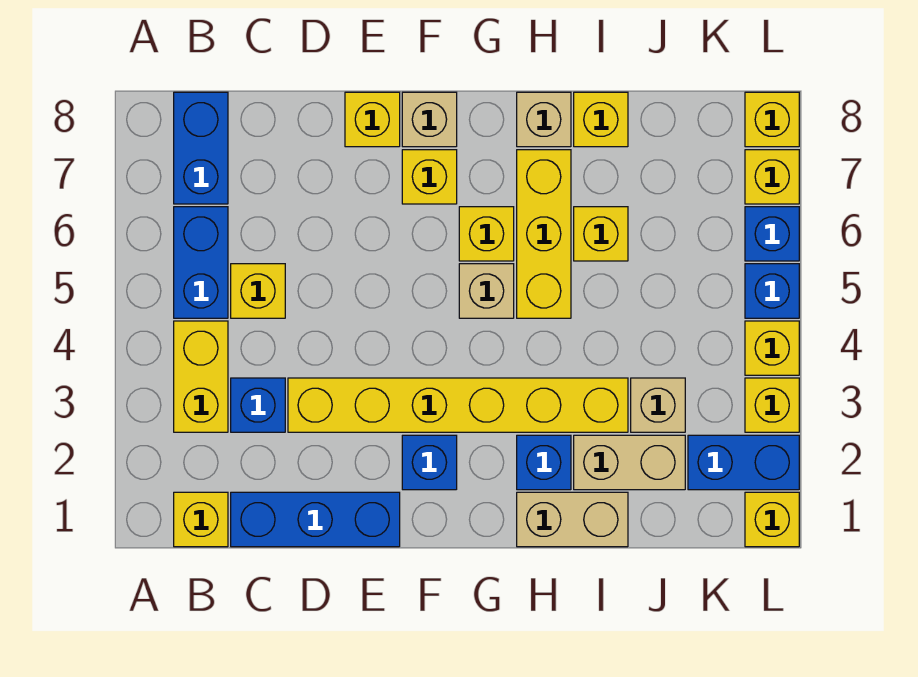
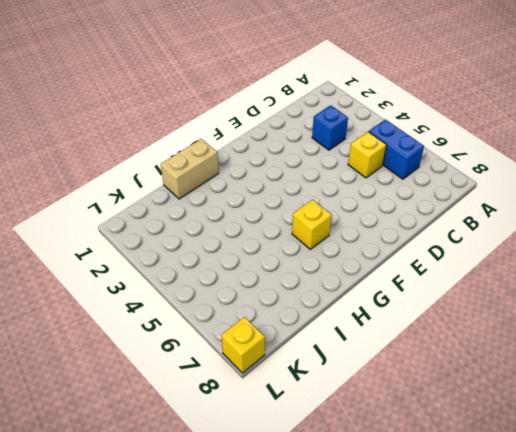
none -> yellow brick B1 level 1
none -> yellow brick B3:B4 level 1
none -> blue brick B7:B8 level 1
none -> blue brick C1:E1 level 1

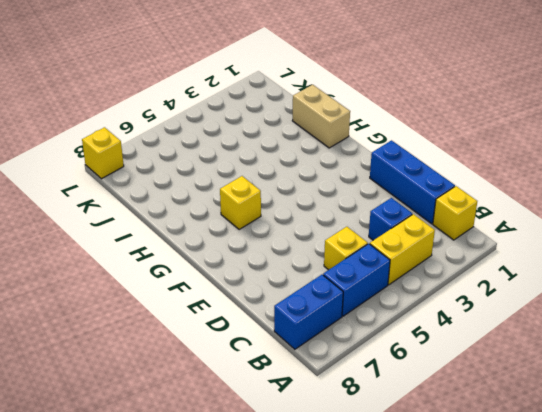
none -> yellow brick D3:I3 level 1
none -> yellow brick E8 level 1
none -> blue brick F2 level 1
none -> yellow brick F7 level 1

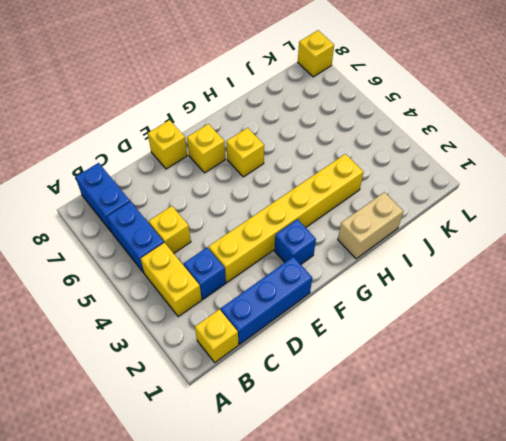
none -> tan brick F8 level 1
none -> tan brick G5 level 1
none -> blue brick H2 level 1
none -> yellow brick H5:H7 level 1

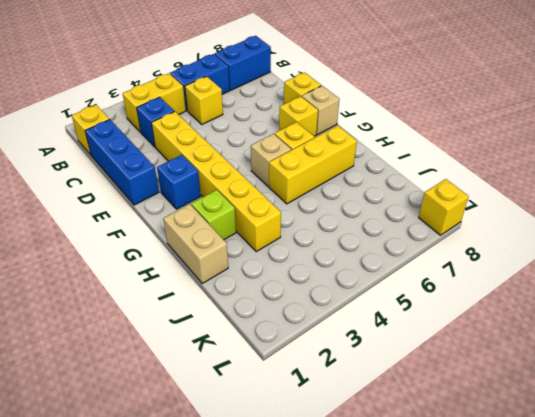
lime brick H2 level 1 -> blue brick H2 level 1
none -> tan brick H8 level 1
none -> tan brick I2:J2 level 1
none -> yellow brick I6 level 1
none -> yellow brick I8 level 1

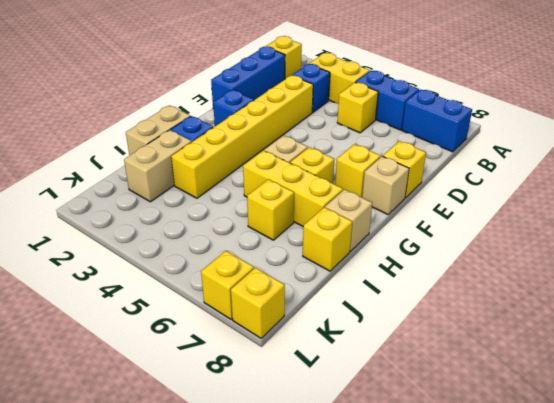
none -> tan brick J3 level 1
none -> blue brick K2:L2 level 1
none -> yellow brick L1 level 1
none -> yellow brick L3 level 1

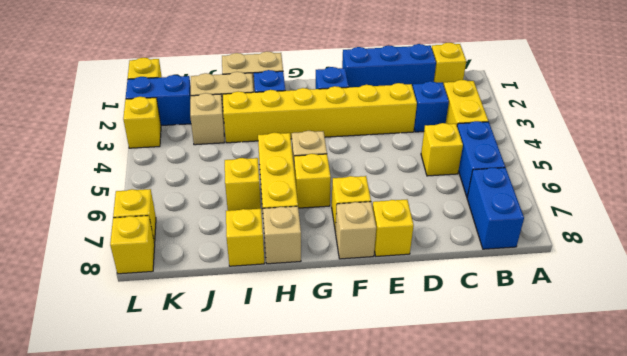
none -> yellow brick L4 level 1
none -> blue brick L5 level 1
none -> blue brick L6 level 1

